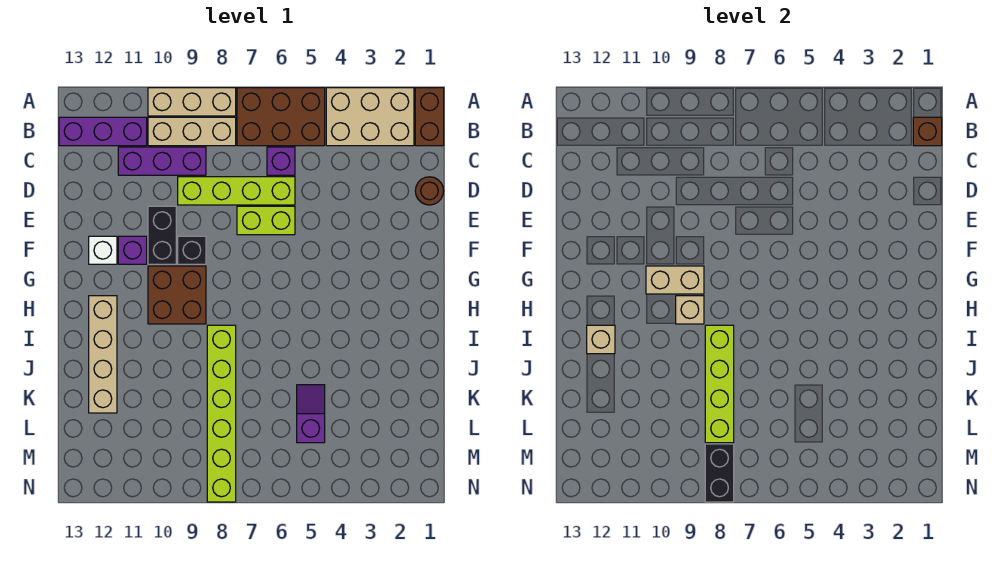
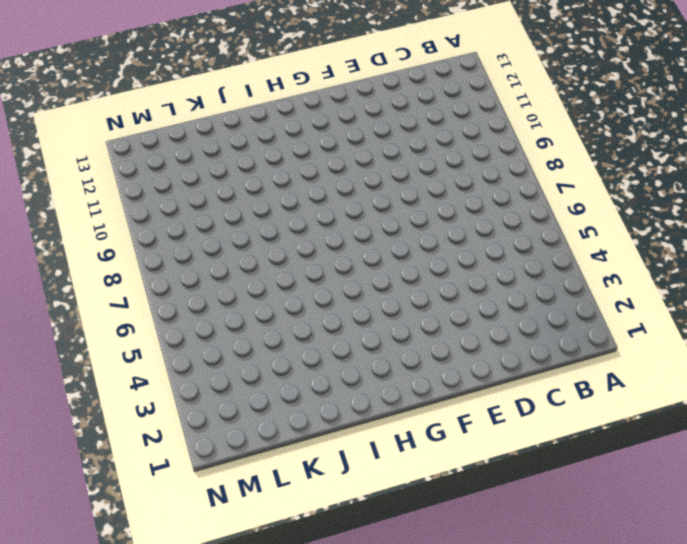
none -> brown brick A1:B1 level 1
none -> tan brick A2:B4 level 1
none -> brown brick A5:B7 level 1

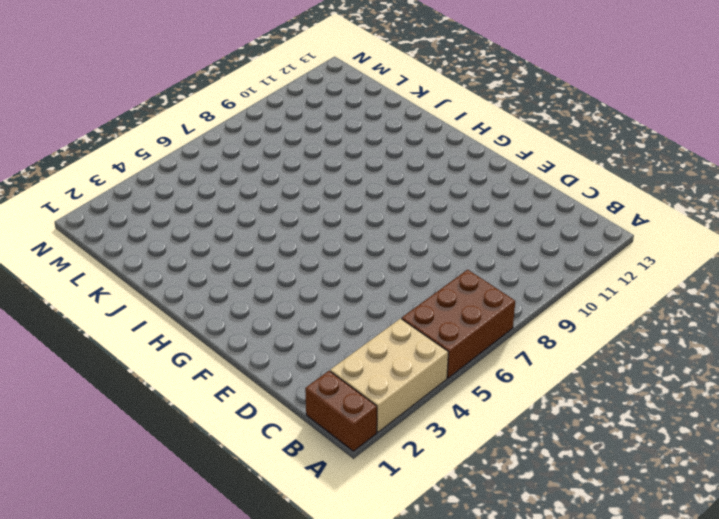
none -> tan brick A8:A10 level 1
none -> tan brick B8:B10 level 1
none -> purple brick B11:B13 level 1

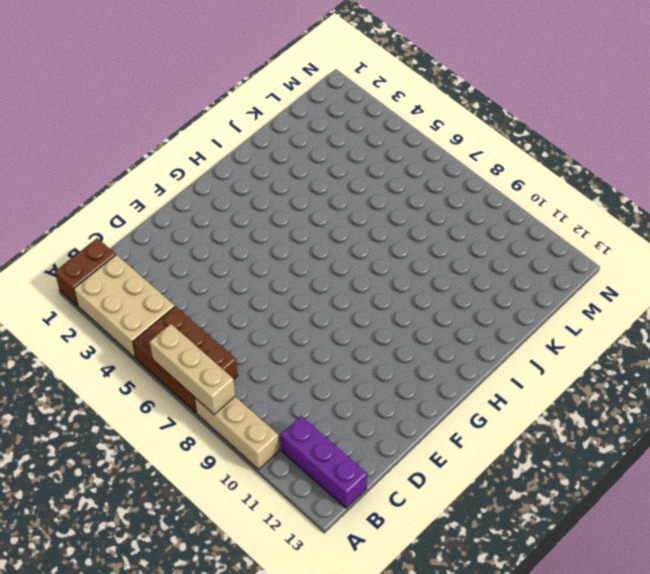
tan brick A6:A8 level 2 -> tan brick B8:B10 level 1
none -> purple brick C6 level 1
none -> purple brick C9:C11 level 1
none -> brown round brick D1 level 1

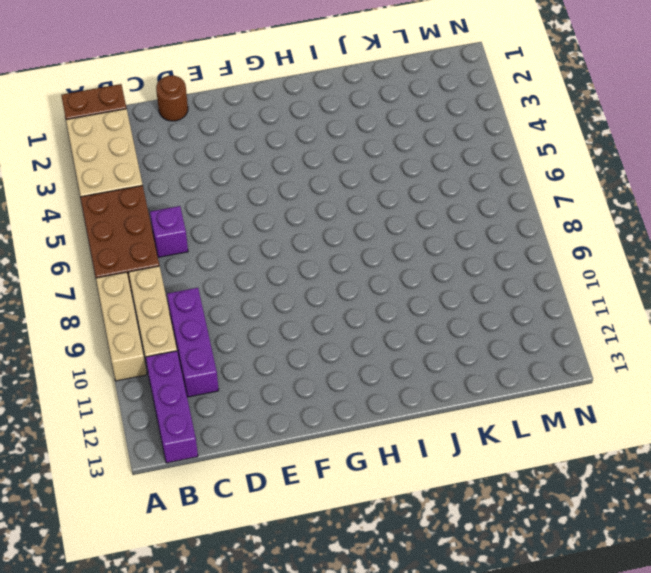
none -> lime brick D6:D9 level 1
none -> lime brick E6:E7 level 1
none -> black brick E10:F10 level 1

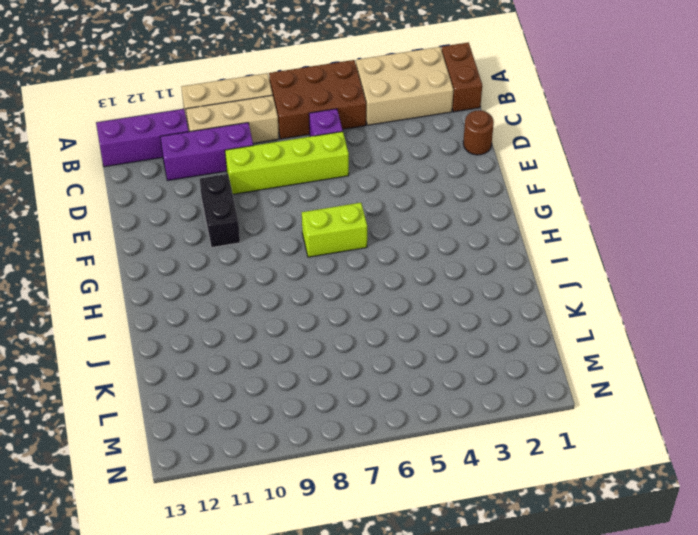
lime brick G6:G7 level 1 -> lime brick E6:E7 level 1
none -> black brick F9 level 1
none -> purple brick F11 level 1
none -> white brick F12 level 1

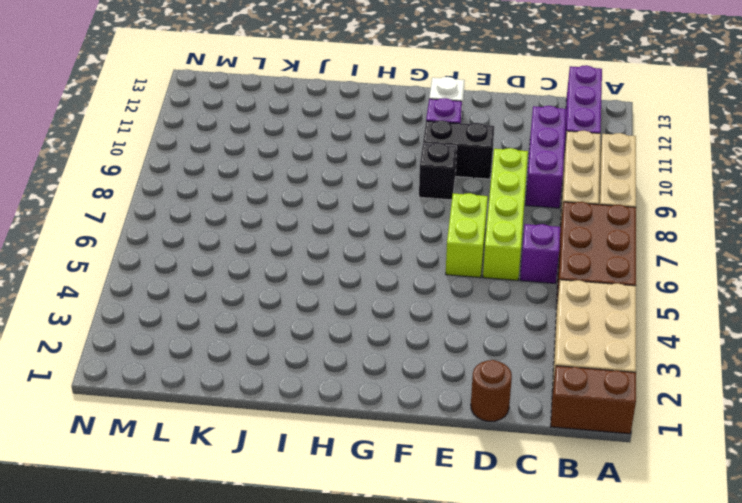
none -> brown brick G9:H10 level 1
none -> tan brick H12:K12 level 1
none -> lime brick I8:N8 level 1

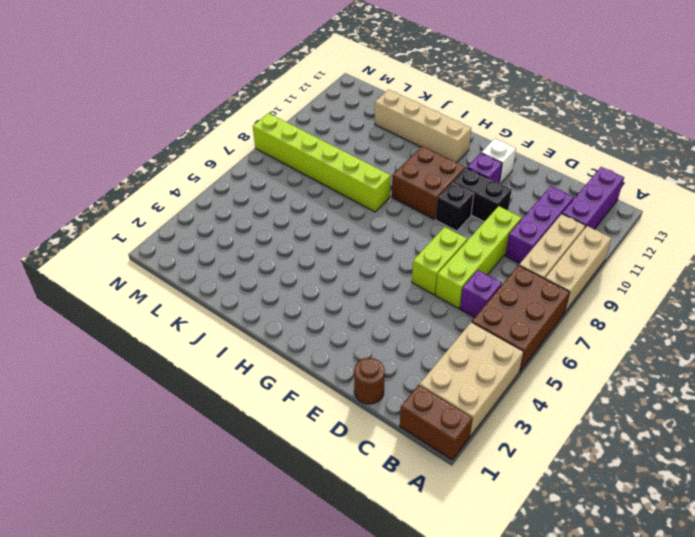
none -> purple slope K5:L5 level 1 top L
none -> brown brick B1 level 2
none -> tan brick G9:G10 level 2

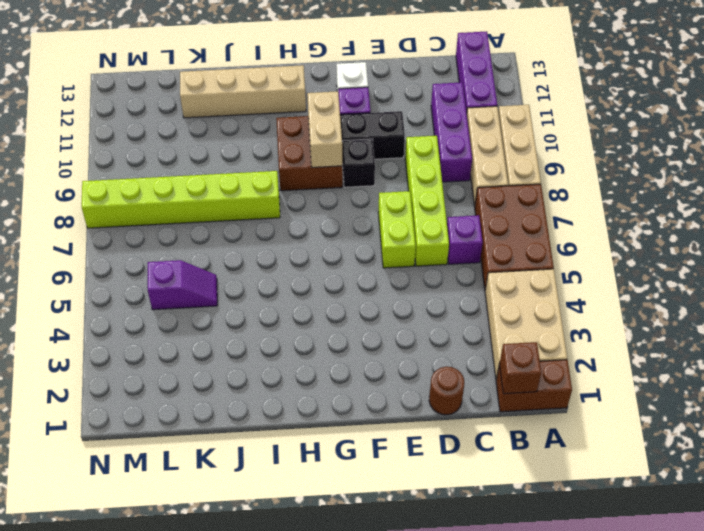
none -> tan brick H9 level 2
none -> lime brick I8:L8 level 2
none -> tan brick I12 level 2

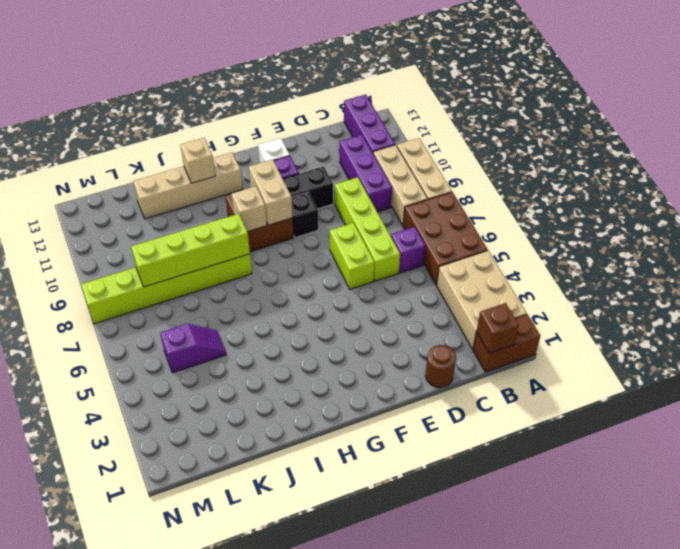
none -> black brick M8:N8 level 2

